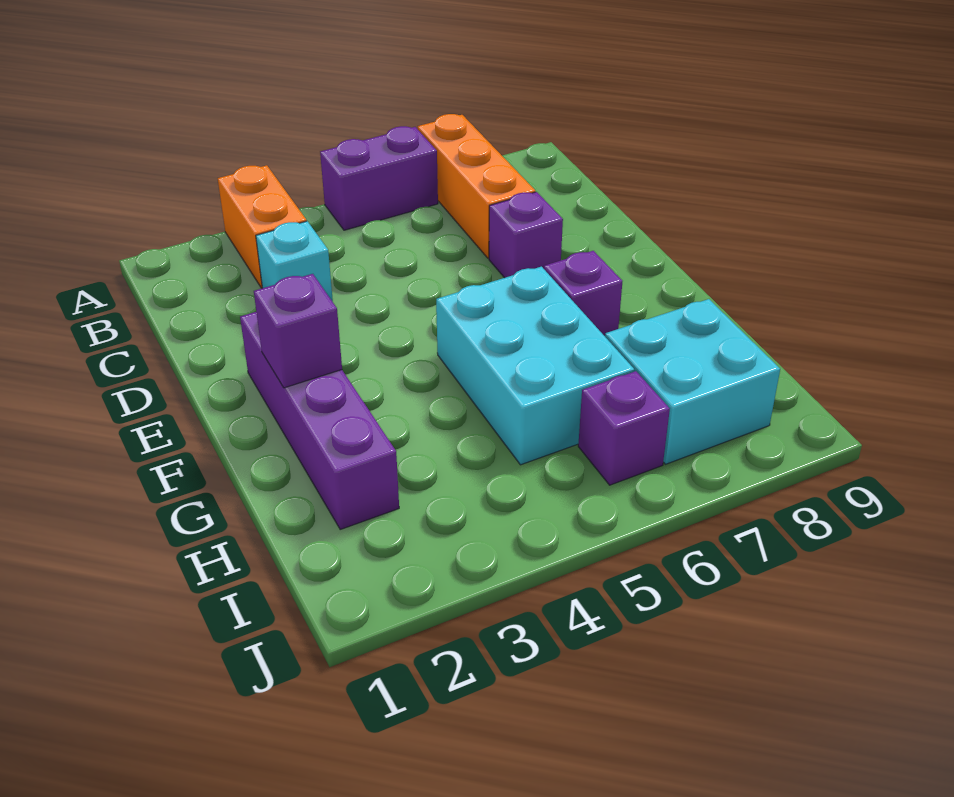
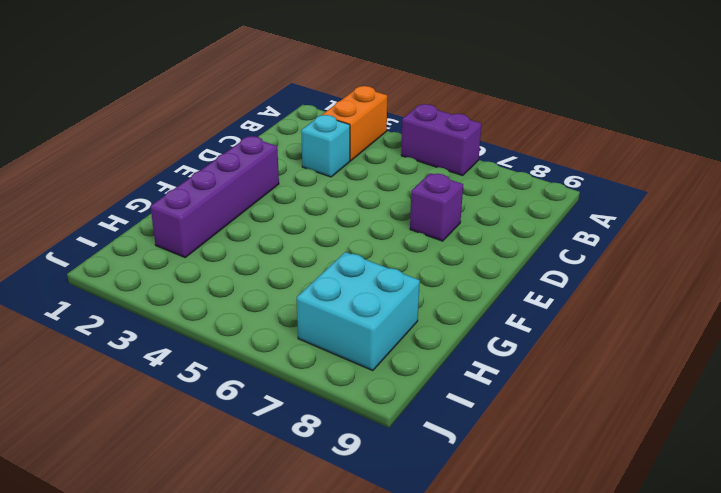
none -> orange brick A7:C7 level 1
none -> cyan brick F5:H6 level 1

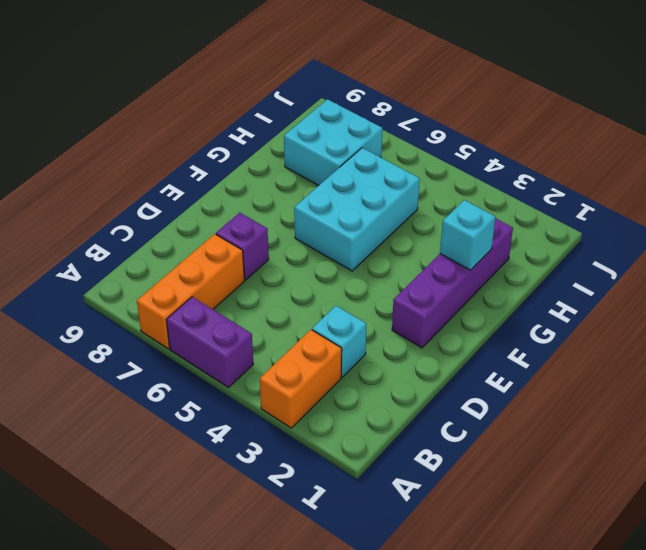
cyan brick G2 level 2 -> none
none -> purple brick F7 level 1
none -> purple brick I6 level 1

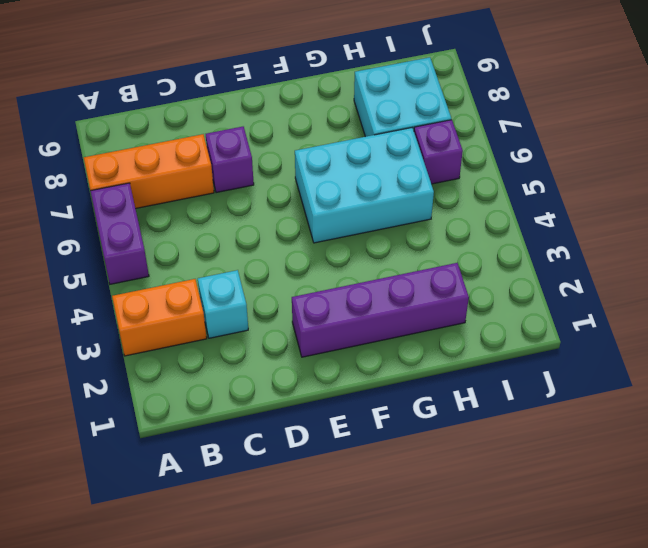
none -> purple brick F7 level 1
none -> purple brick F2 level 2

